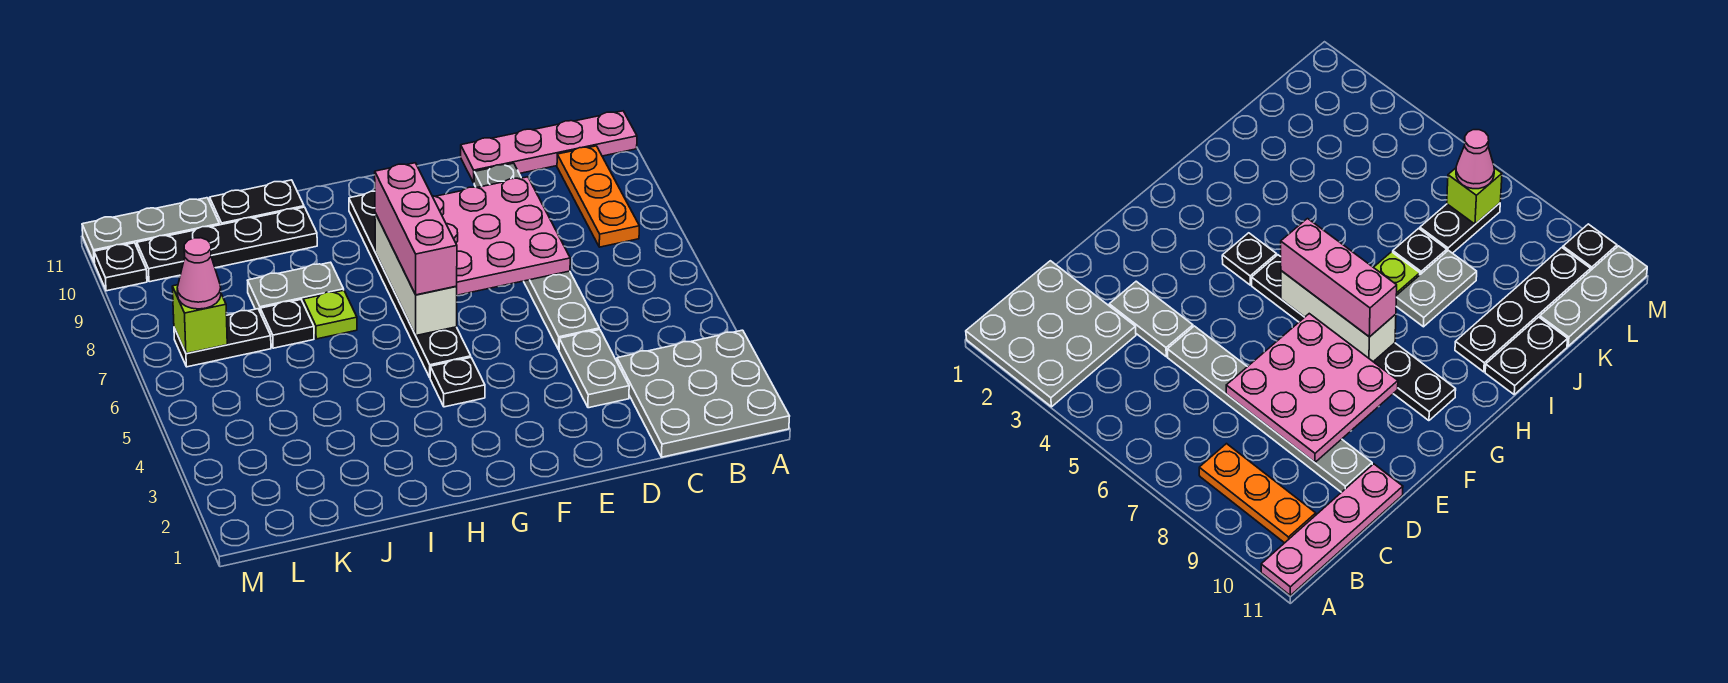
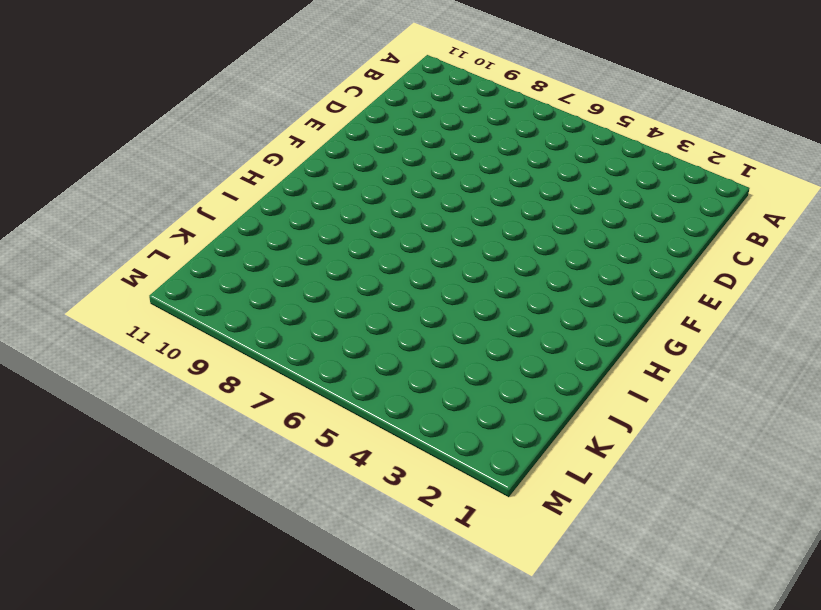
none -> grey plate A1:C3 level 1
none -> pink plate A11:D11 level 1
none -> orange plate B8:B10 level 1

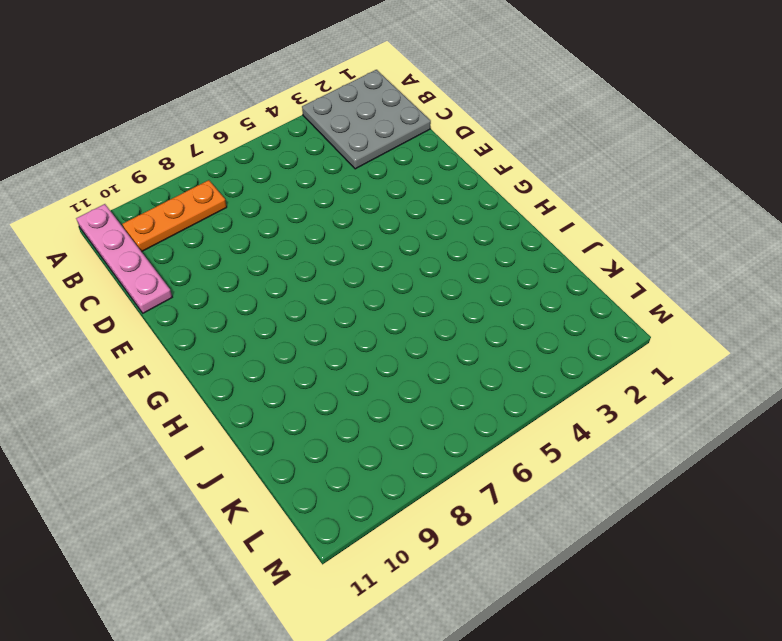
none -> grey plate D3:D4 level 1
none -> grey plate D5:D10 level 1
none -> black plate G4 level 1

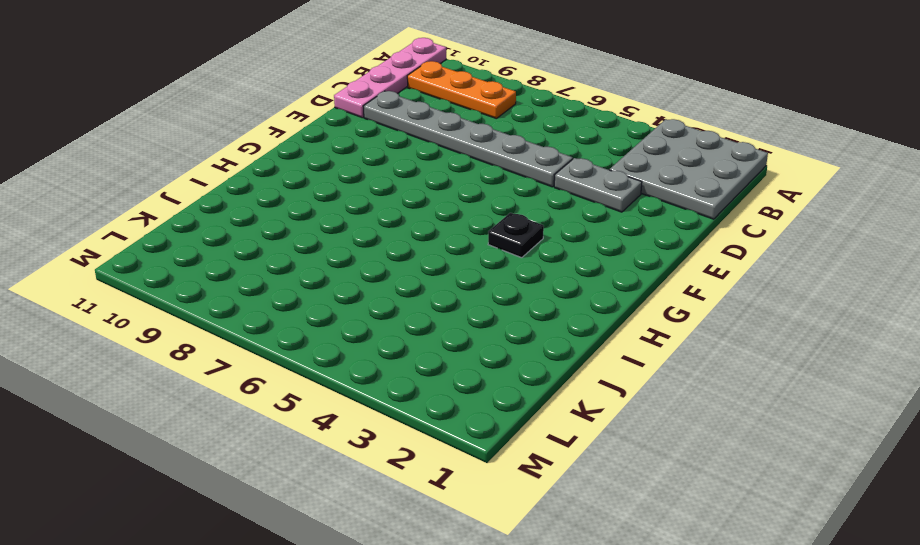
none -> black plate G5:G10 level 1
none -> lime plate I7 level 1
none -> grey plate I8:J8 level 1

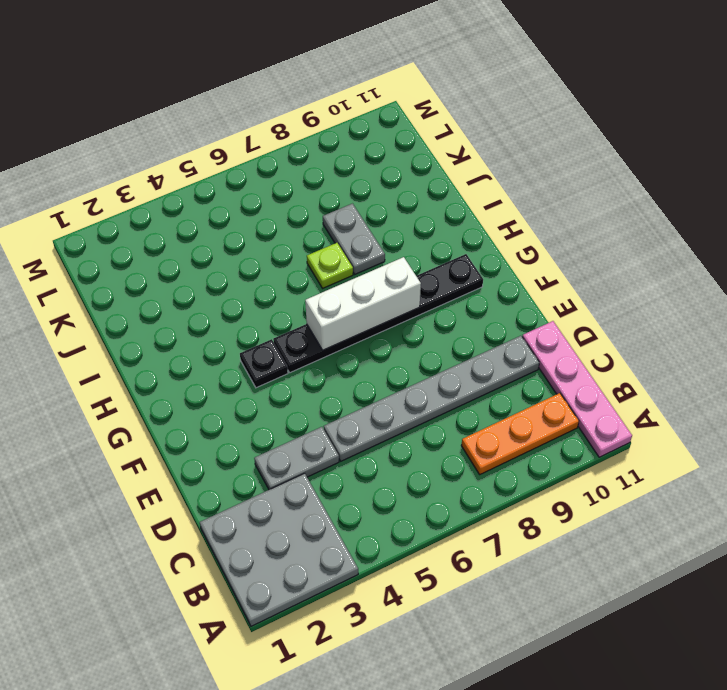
none -> black plate I10:L10 level 1
none -> black plate I11:J11 level 1
none -> black plate J7 level 1

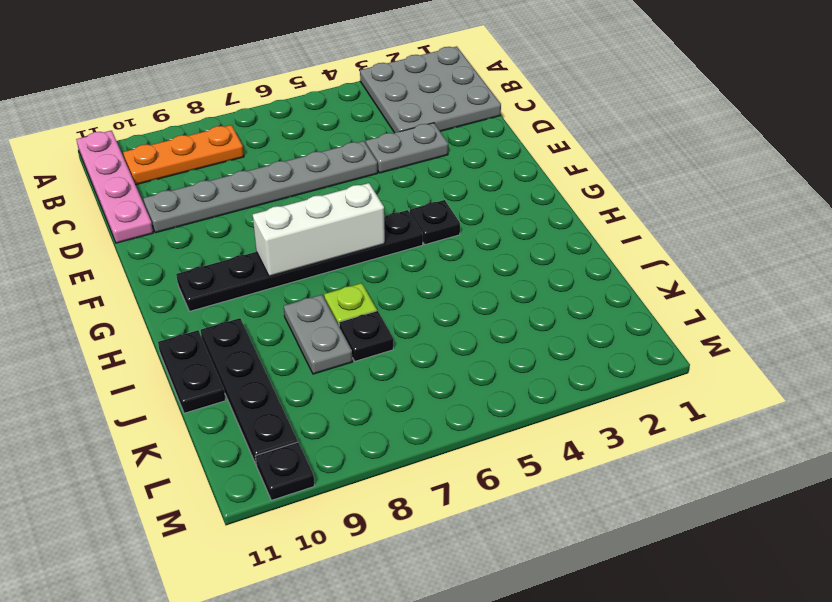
none -> black plate K7:L7 level 1
none -> grey plate K11:M11 level 1
none -> pink plate D7:F9 level 2

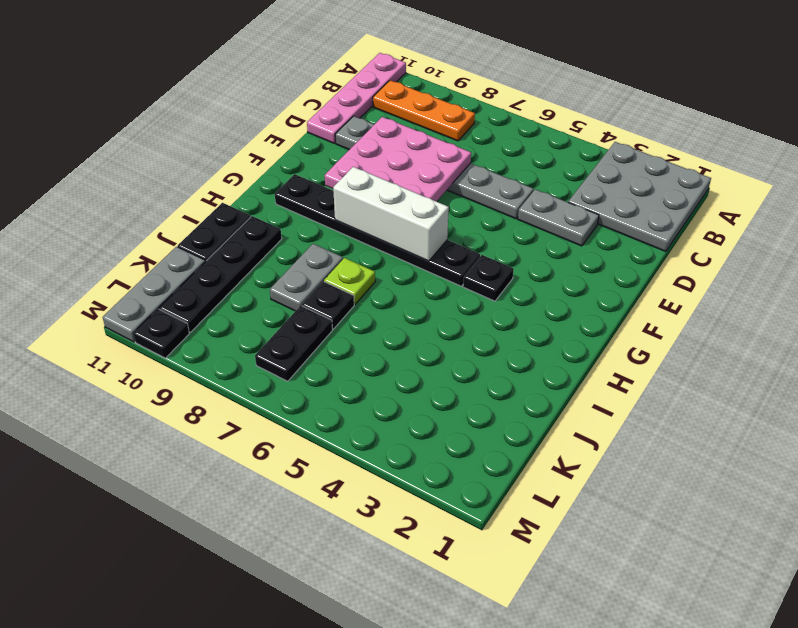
none -> lime brick L7 level 2
none -> pink brick G6:G8 level 3
none -> pink cone L7 level 3

